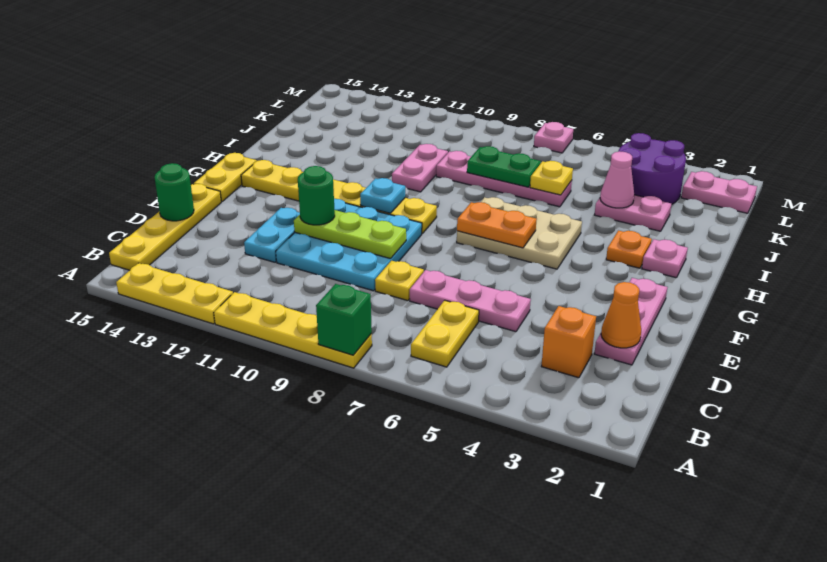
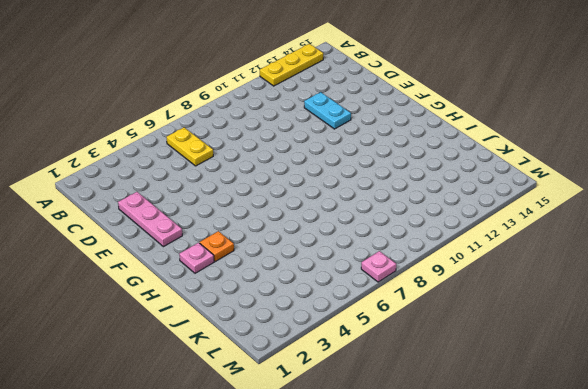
none -> yellow plate A8:A11 level 1
none -> yellow plate B15:E15 level 1
none -> orange brick C3 level 1
none -> pink plate D5:D7 level 1

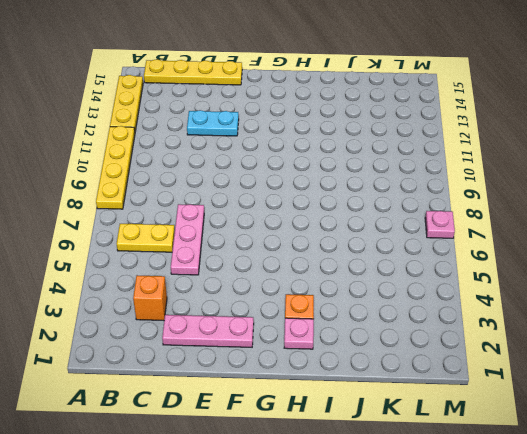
none -> yellow plate D8 level 1
none -> cyan plate D9:F11 level 1
none -> yellow plate F15:G15 level 1
none -> tan plate G5:H7 level 1

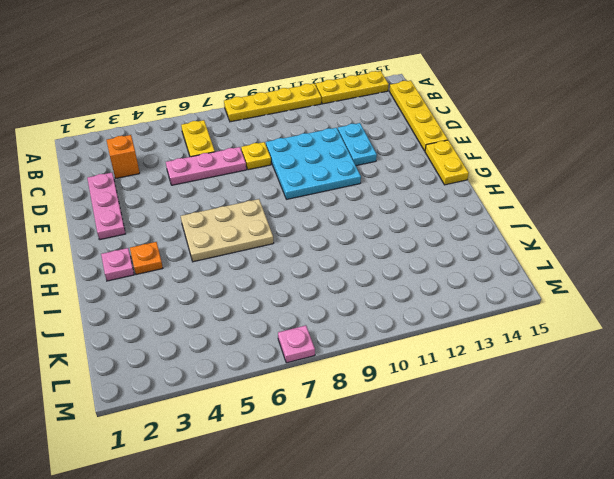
none -> yellow plate G9:G14 level 1
none -> pink plate I10:J10 level 1
none -> pink plate J3:J4 level 1
none -> pink plate J6:J9 level 1

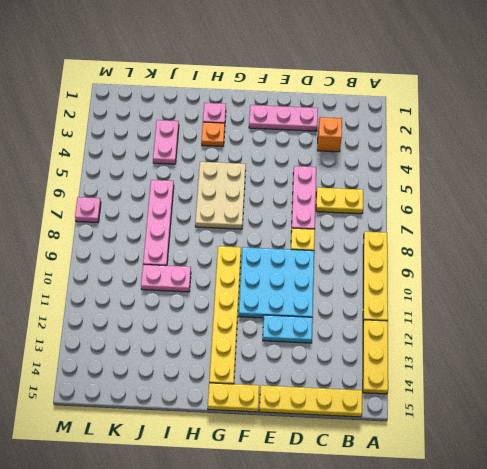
none -> purple round brick K3:L4 level 1
none -> pink plate L1:L2 level 1
none -> green brick A8 level 2
none -> orange cone D2 level 2

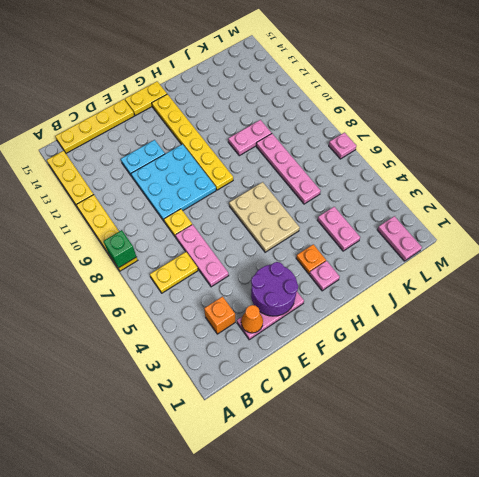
purple round brick E2:F3 level 2 -> purple round brick K3:L4 level 1
none -> green round brick D15 level 2
none -> lime plate E9:E11 level 2
none -> orange plate G6:G7 level 2
none -> cyan plate G10 level 2

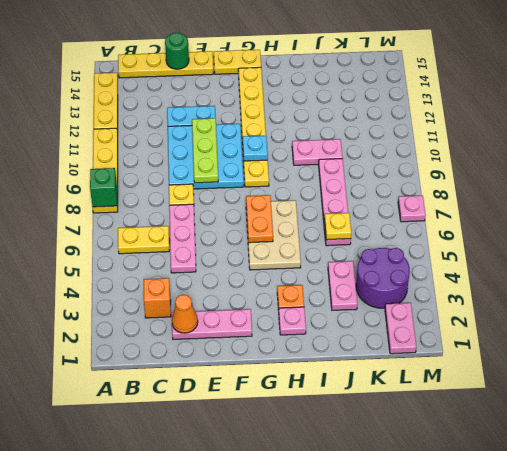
none -> pink cone J4 level 2
none -> green plate J7:J8 level 2
none -> green round brick E11 level 3

